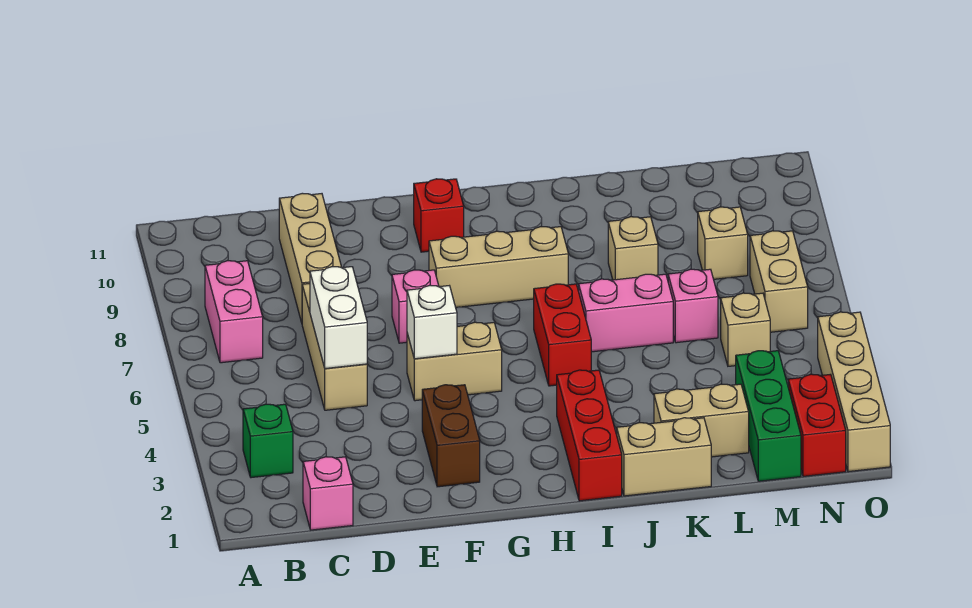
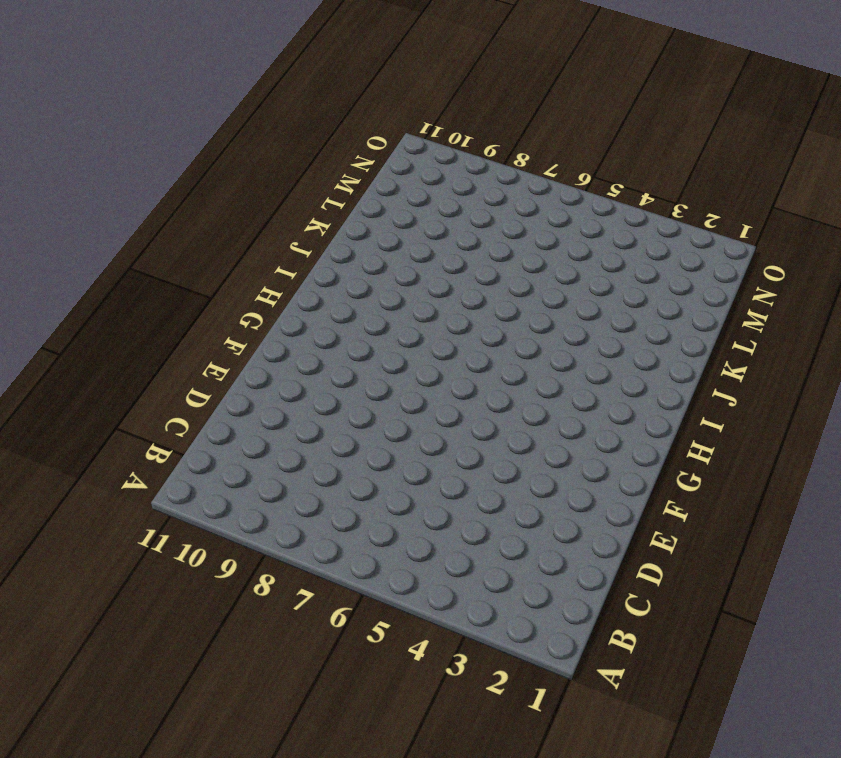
none -> green brick B3 level 1
none -> pink brick B7:B8 level 1
none -> pink brick C1 level 1

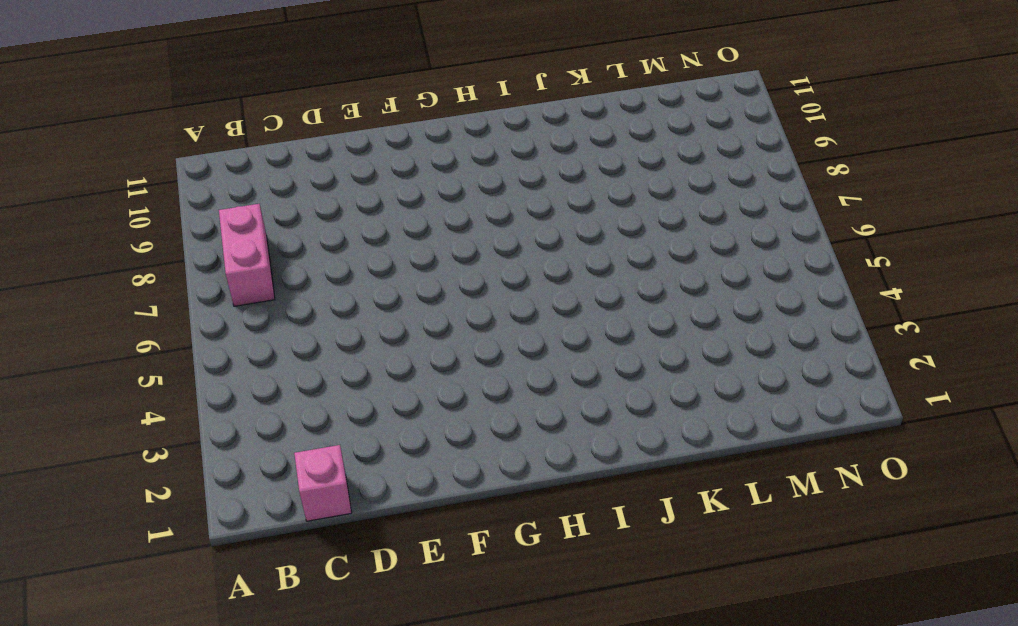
none -> green brick B3 level 1
none -> tan brick D5:D7 level 1
none -> tan brick D8:D10 level 1

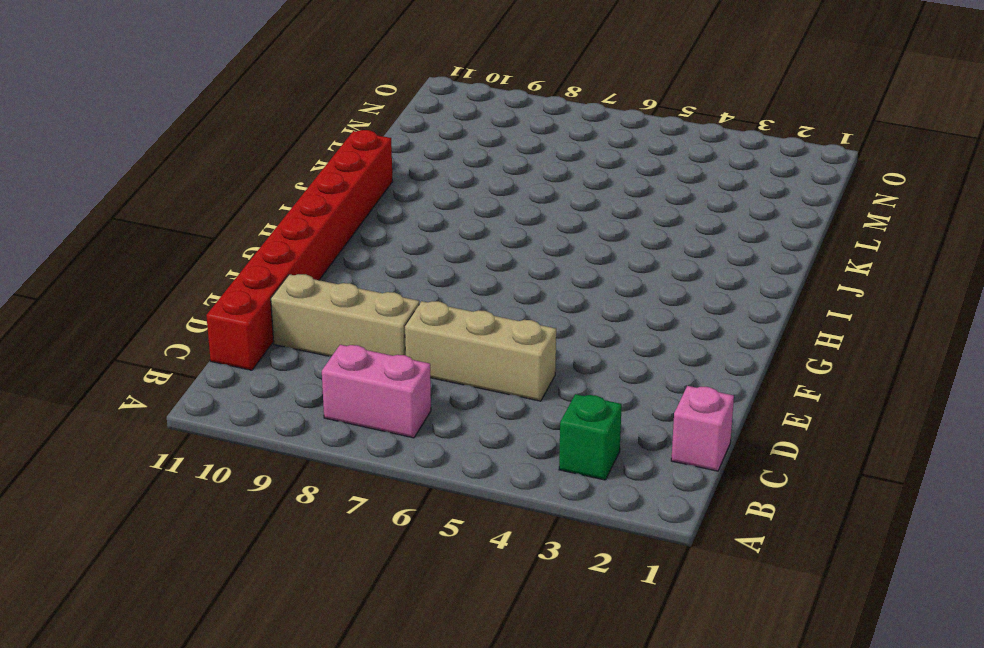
red brick C11:J11 level 1 -> none
none -> brown brick F2:F3 level 1
none -> tan brick F5:G5 level 1
none -> pink brick F7 level 1

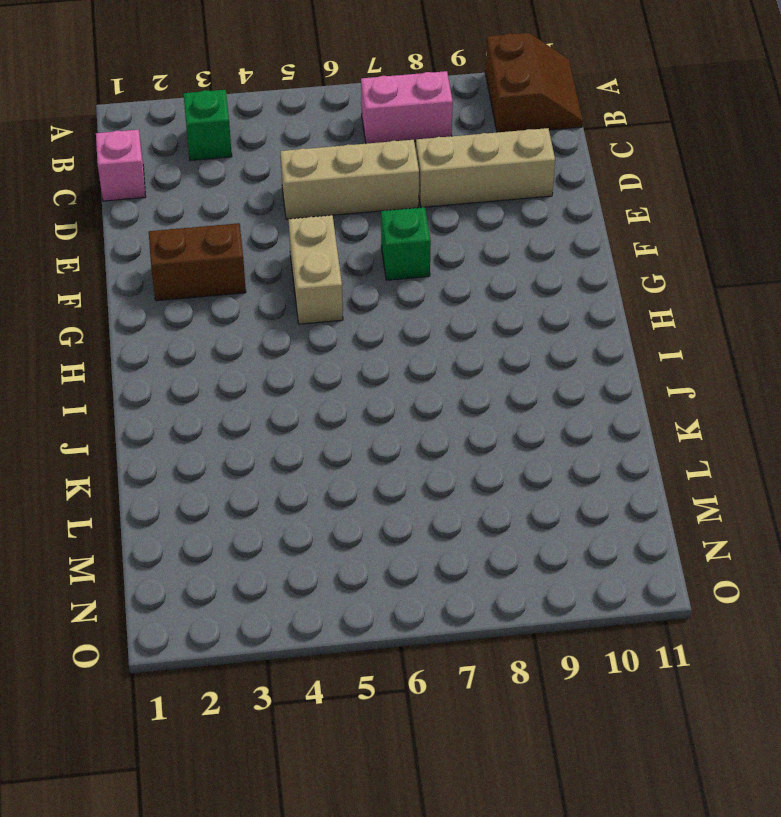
brown slope A10:B11 level 1 top 10 -> none
green brick F7 level 1 -> pink brick F7 level 1
none -> tan brick G8:I8 level 1
none -> red brick G10 level 1
none -> red brick I1:I3 level 1

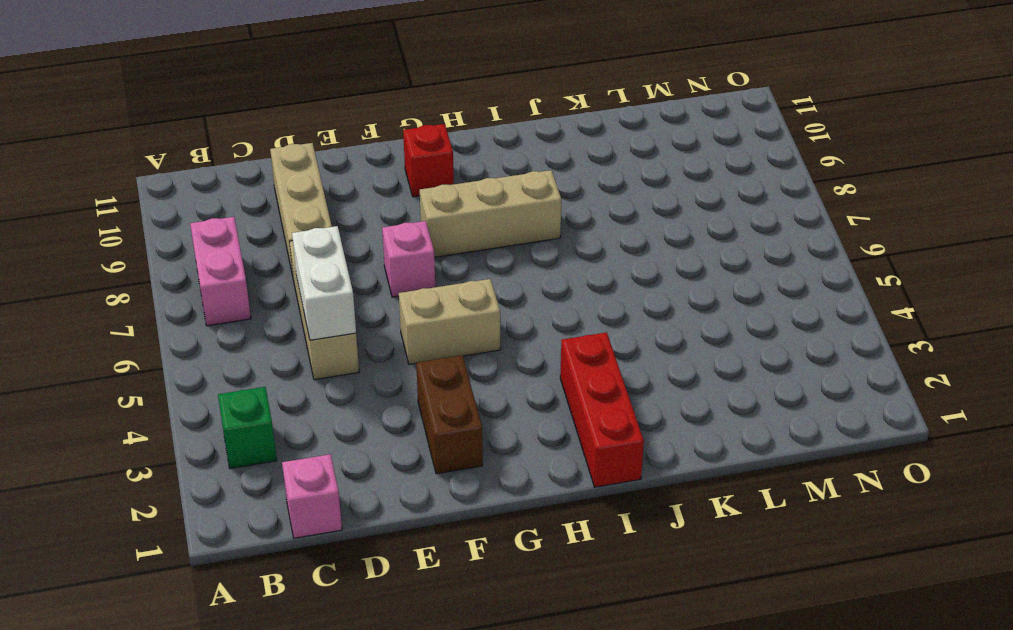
none -> red brick I5:I6 level 1
none -> tan brick J1:K1 level 1
none -> pink brick J6:K6 level 1

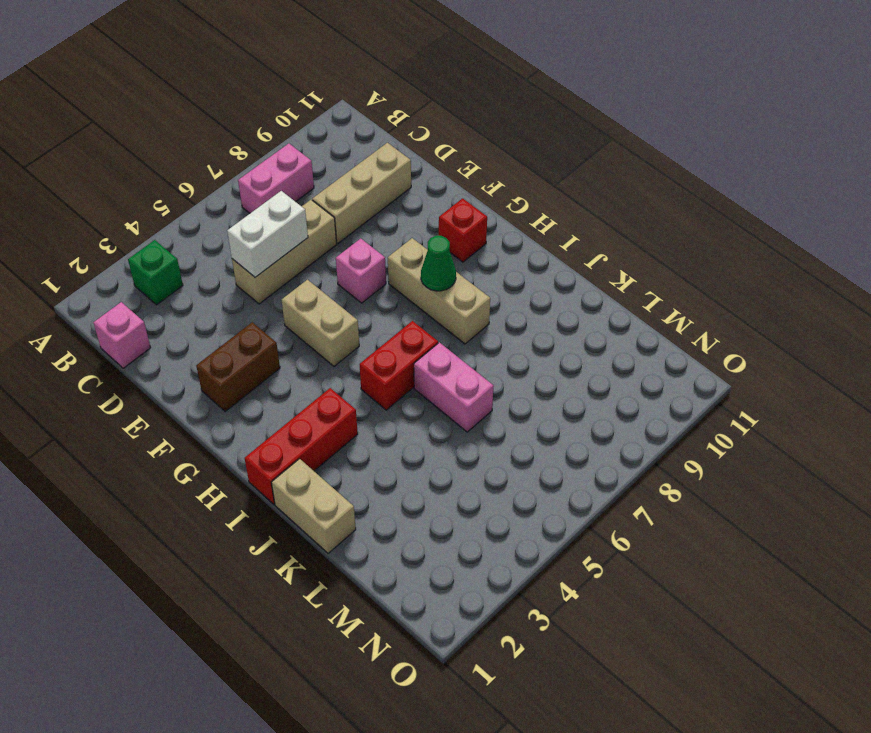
green cone H8 level 2 -> none
none -> tan brick K2:L2 level 1
none -> tan brick K8 level 1
none -> pink brick L6 level 1

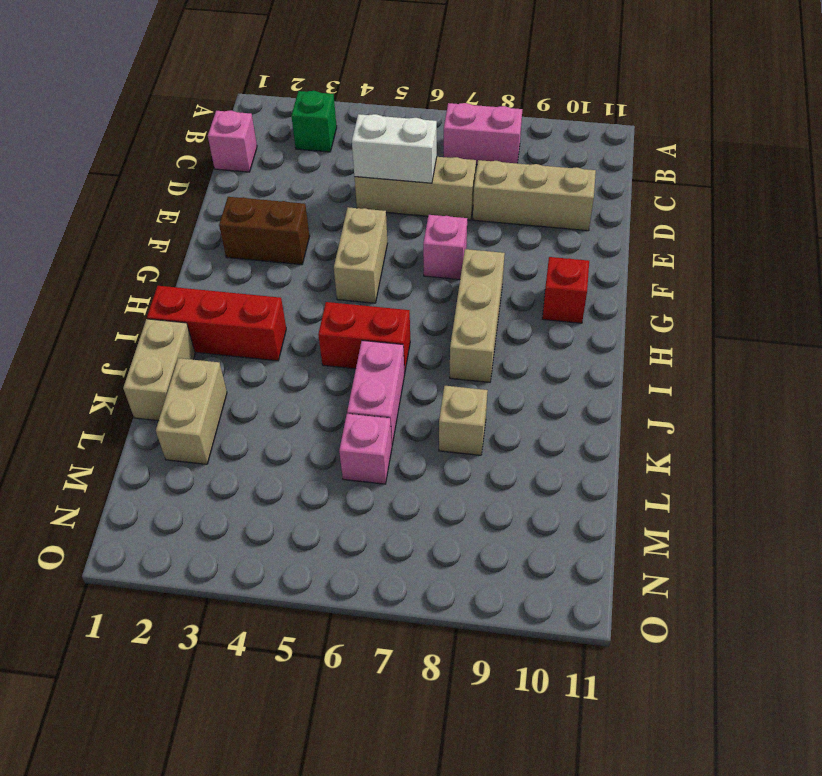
none -> green brick M1:M3 level 1
none -> tan brick M5 level 1
none -> tan brick M8 level 1

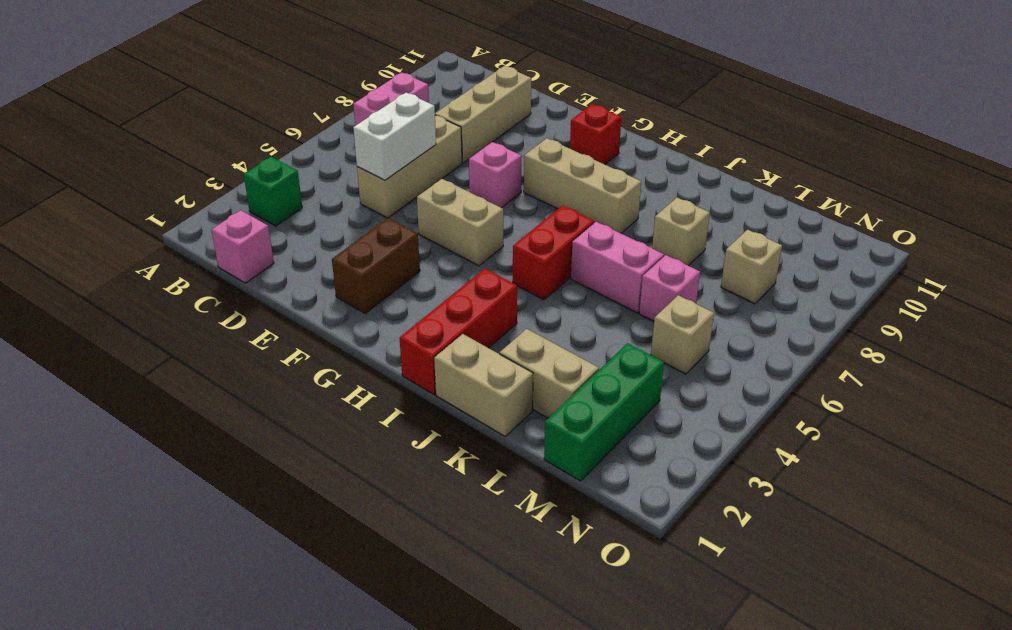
none -> red brick N1:N2 level 1
none -> tan brick N6:N7 level 1
none -> tan brick O1:O4 level 1

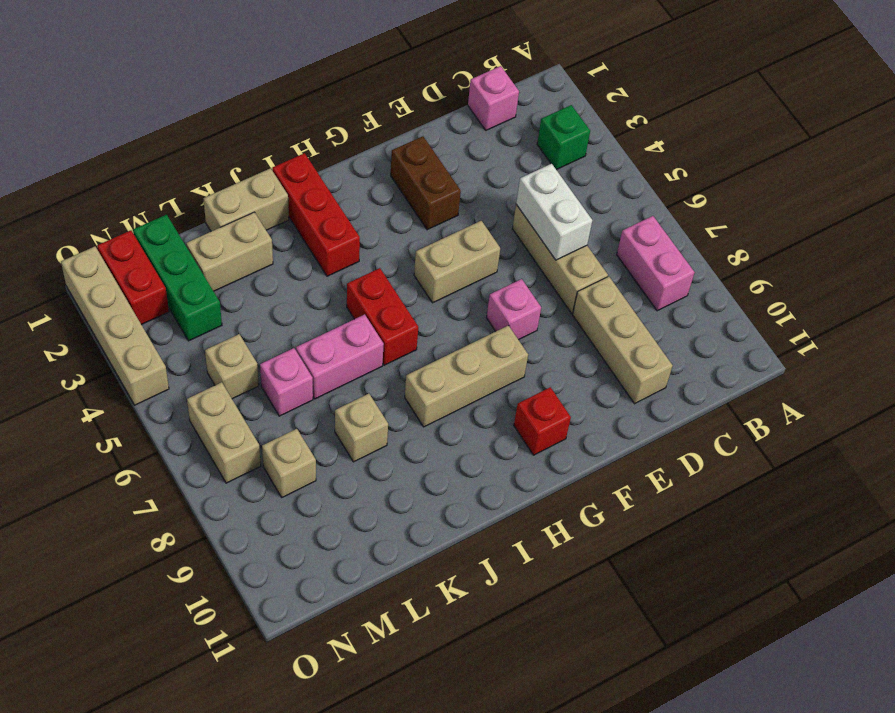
none -> white brick F5 level 2

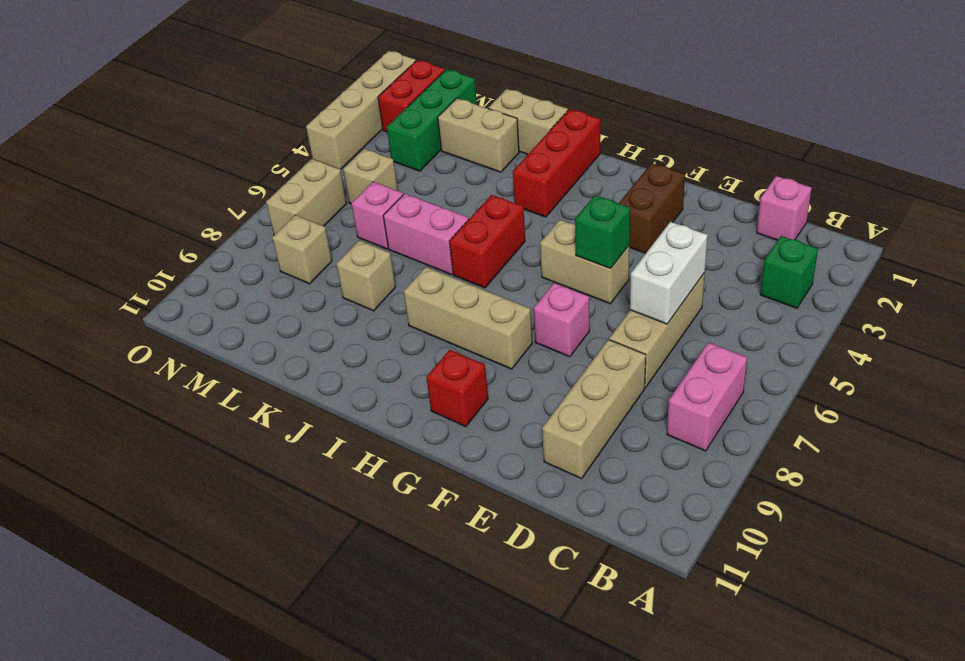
green brick F5 level 2 -> white brick F5 level 2

